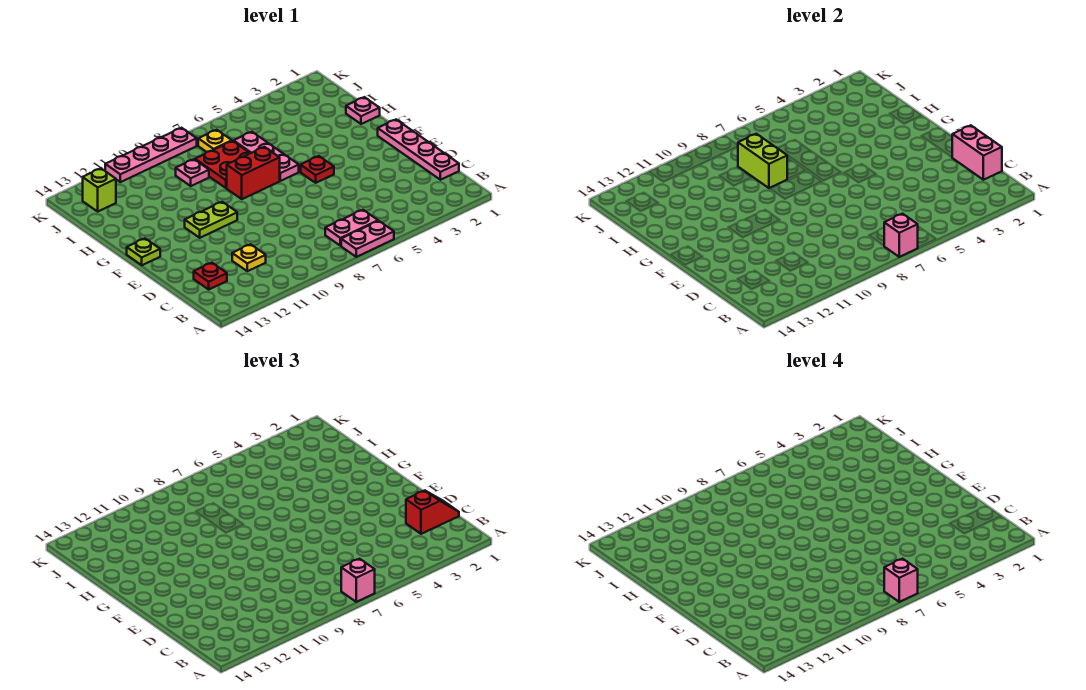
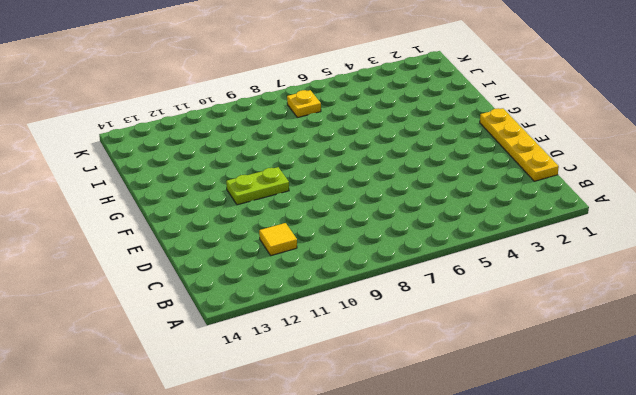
yellow plate C1:F1 level 1 -> pink plate C1:F1 level 1
yellow tile C11 level 1 -> yellow plate C11 level 1
none -> pink plate A6:A7 level 1
none -> pink plate B6:B7 level 1
none -> red plate C13 level 1

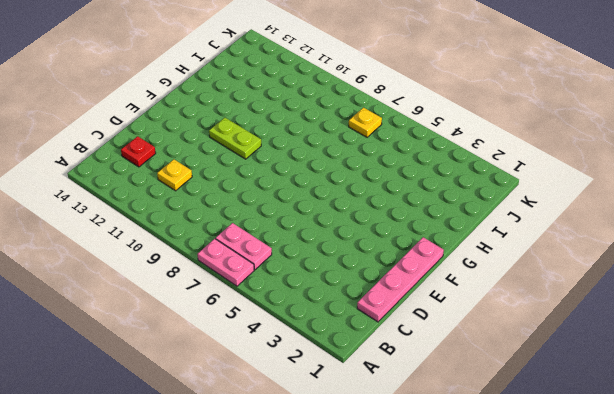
none -> red plate F5 level 1
none -> lime plate F14 level 1
none -> pink plate G6:I6 level 1

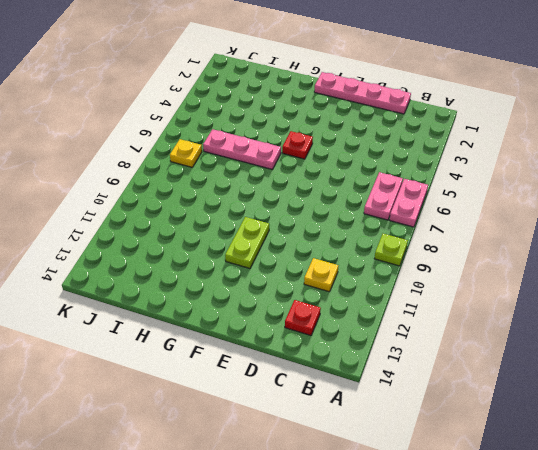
lime plate A9 level 1 -> lime plate F14 level 1
none -> red brick G7:G8 level 1
none -> pink plate H1 level 1
none -> red plate H7:I8 level 1

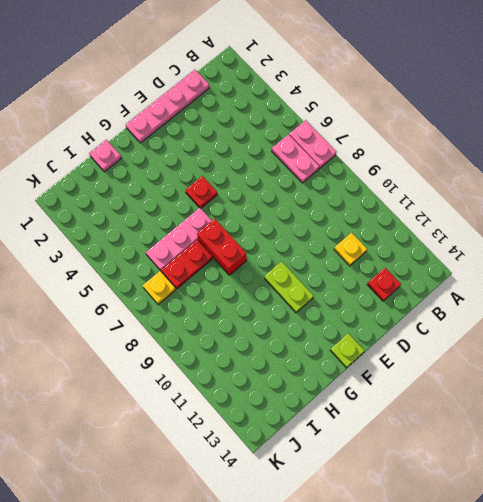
red plate H7:I7 level 1 -> red plate H7:I8 level 1
none -> pink plate I9 level 1
none -> lime brick J13 level 1
none -> pink plate K8:K11 level 1

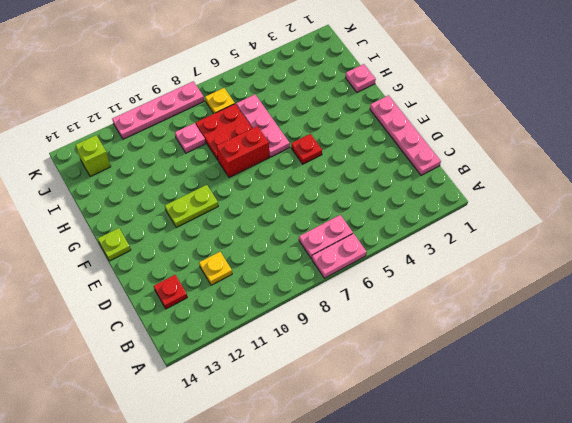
none -> pink brick A7 level 2
none -> pink brick C1:D1 level 2
none -> lime brick H8:I8 level 2

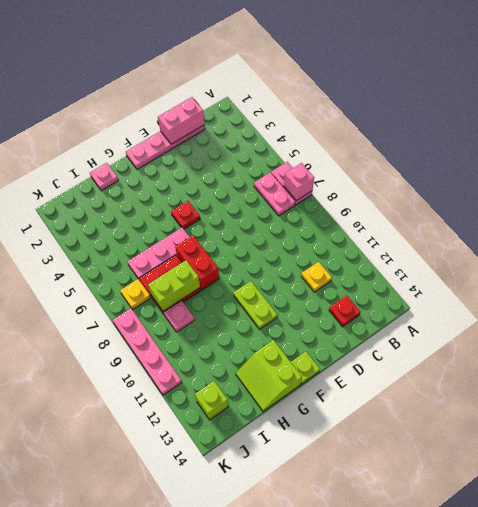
lime slope G13:H14 level 1 top G -> none
none -> pink brick A7 level 3
none -> red slope C1:C2 level 3 top 2
none -> pink brick A7 level 4

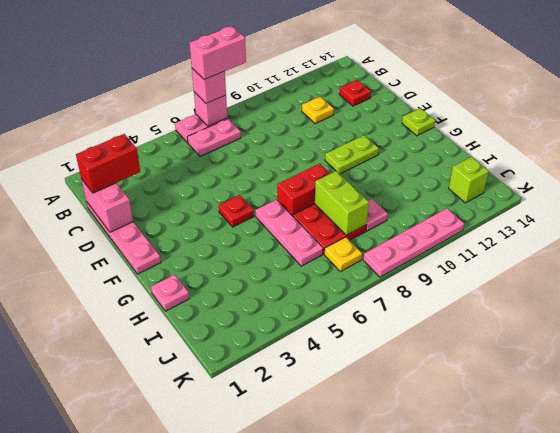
pink brick A7:A8 level 4 -> pink brick A7 level 4
red brick C1:C2 level 3 -> red slope C1:C2 level 3 top 2

